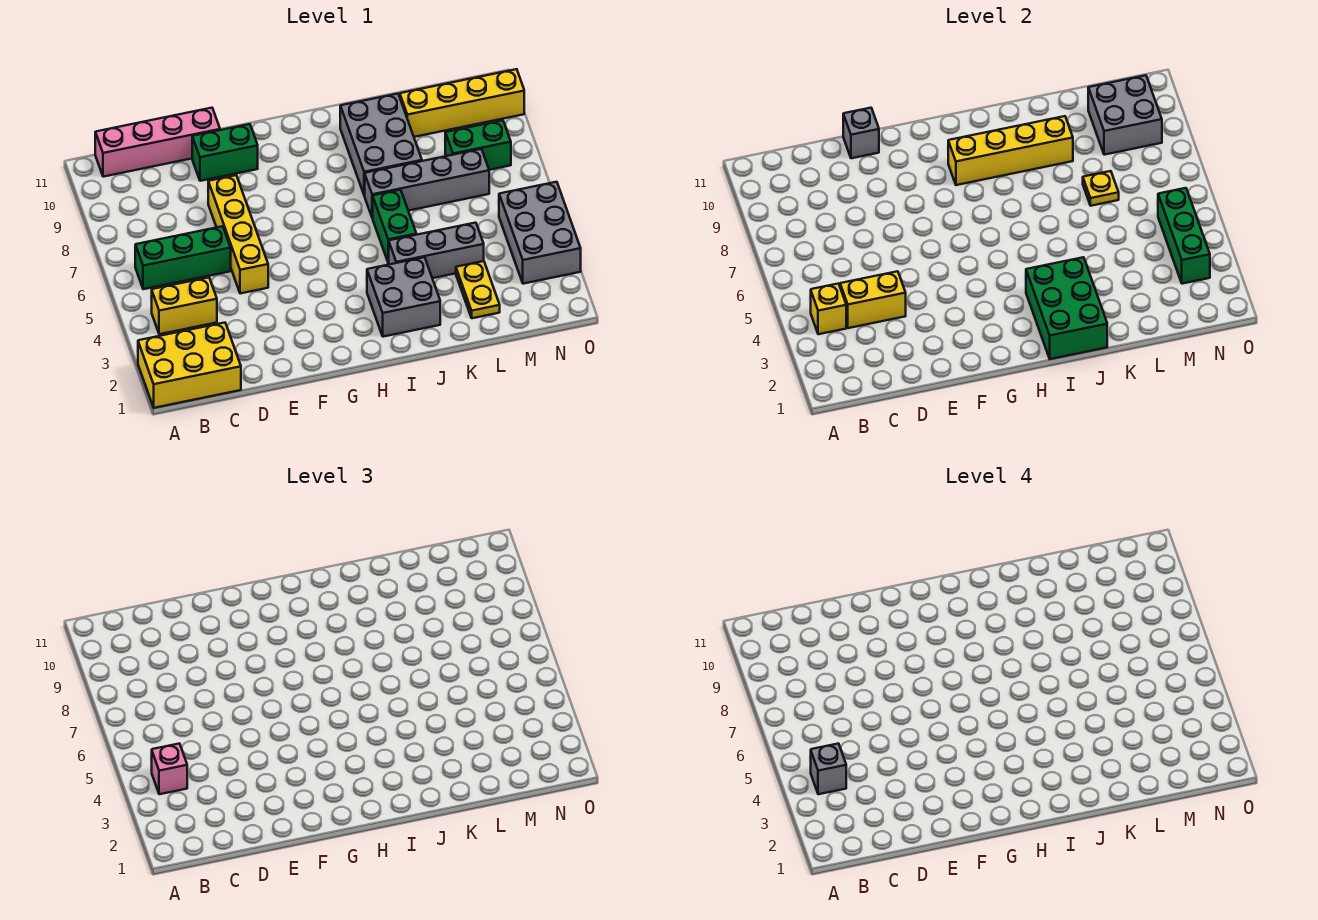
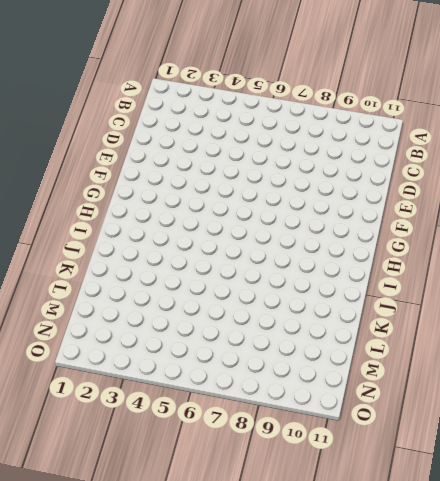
none -> yellow brick A1:C2 level 1
none -> yellow brick B4:C4 level 1
none -> green brick B6:D6 level 1

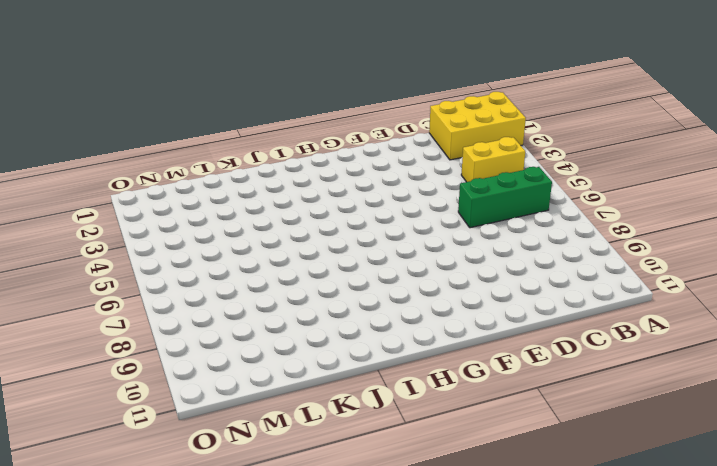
none -> pink brick B11:E11 level 1
none -> yellow brick E5:E8 level 1
none -> green brick E10:F10 level 1

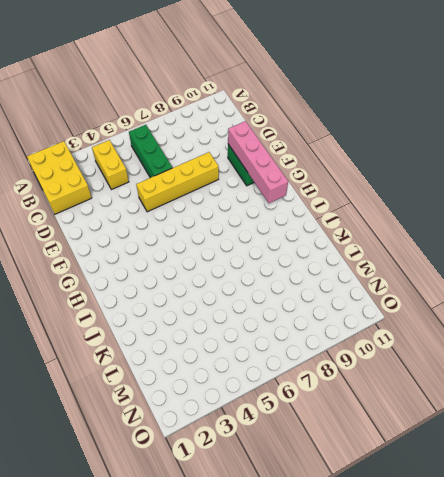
pink brick E10:H10 level 2 -> pink brick B11:E11 level 1
none -> grey brick I2:J3 level 1
none -> grey brick J4:L4 level 1
none -> green brick J5:J6 level 1

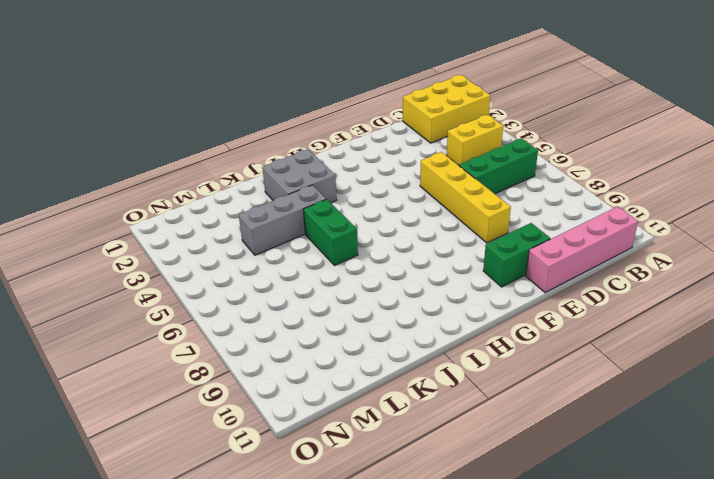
none -> grey brick J7:M7 level 1
none -> grey brick J8:K10 level 1
none -> yellow plate L2:L3 level 1

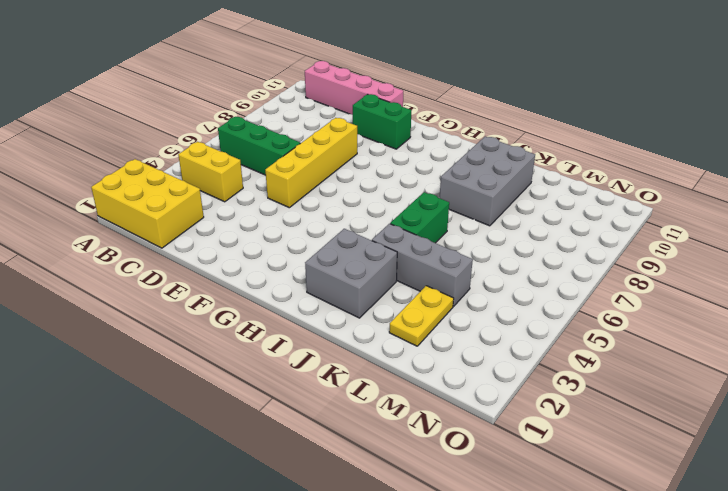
none -> grey brick J7:M7 level 1
none -> yellow brick L10:O10 level 1
none -> green brick M8:N8 level 1

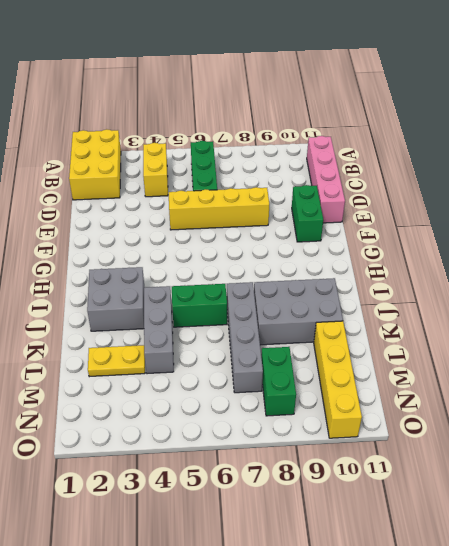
none -> grey brick N3:O5 level 1
none -> yellow brick B4 level 2
none -> yellow brick C4:D4 level 2

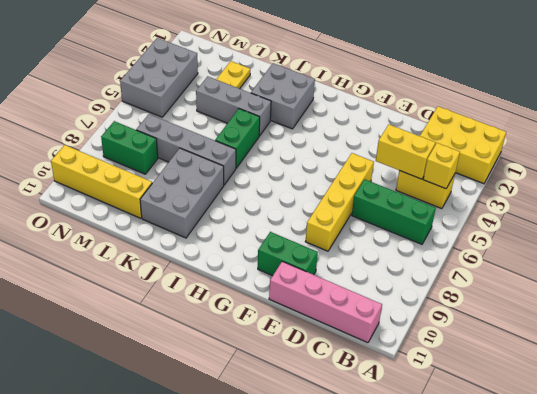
none -> grey brick E11 level 2
none -> yellow brick H9:K9 level 2
none -> green brick I1:J3 level 2

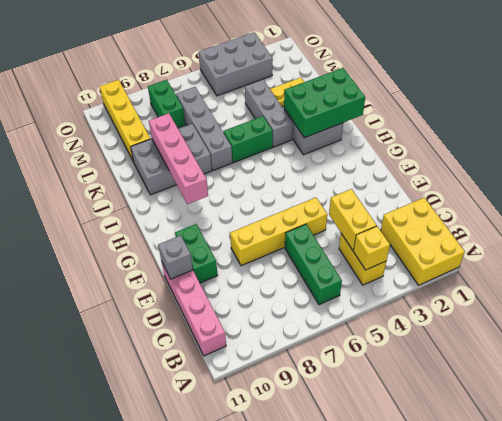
pink brick H9:K9 level 2 -> yellow brick H9:K9 level 2
none -> yellow plate L7 level 2
none -> grey brick M9:N10 level 2
none -> green brick N3:N5 level 2

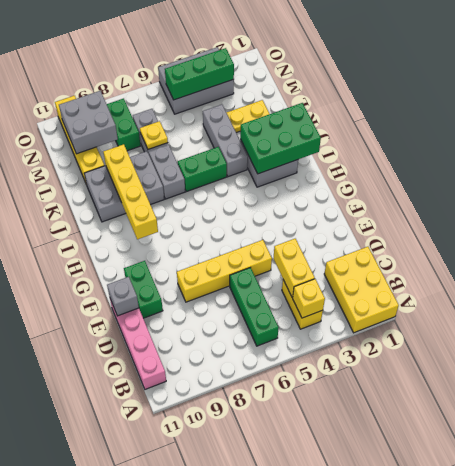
none -> pink brick B4 level 3
none -> grey brick B4 level 4

